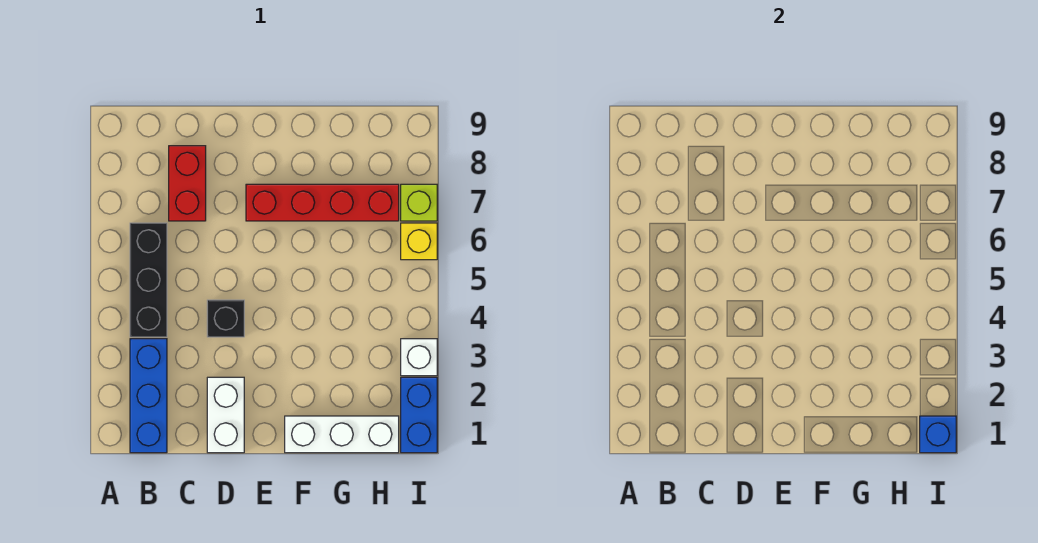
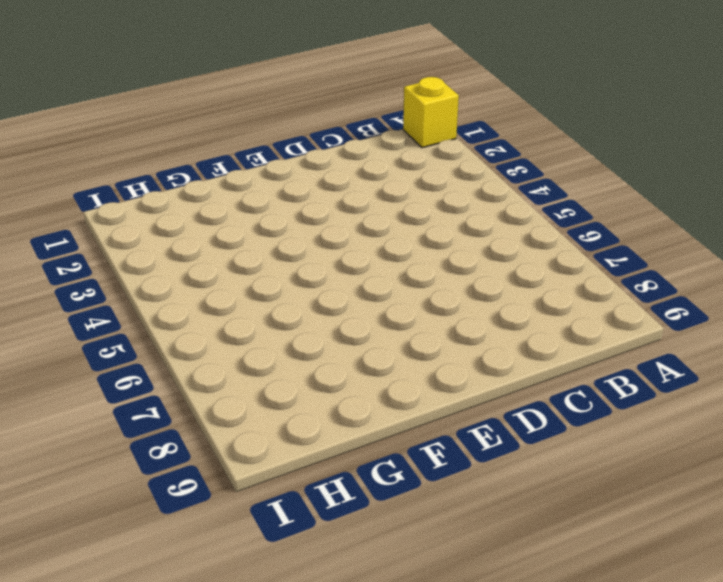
yellow brick A1 level 1 -> yellow brick I6 level 1
none -> blue brick B1:B3 level 1
none -> black brick B4:B6 level 1
none -> red brick C7:C8 level 1

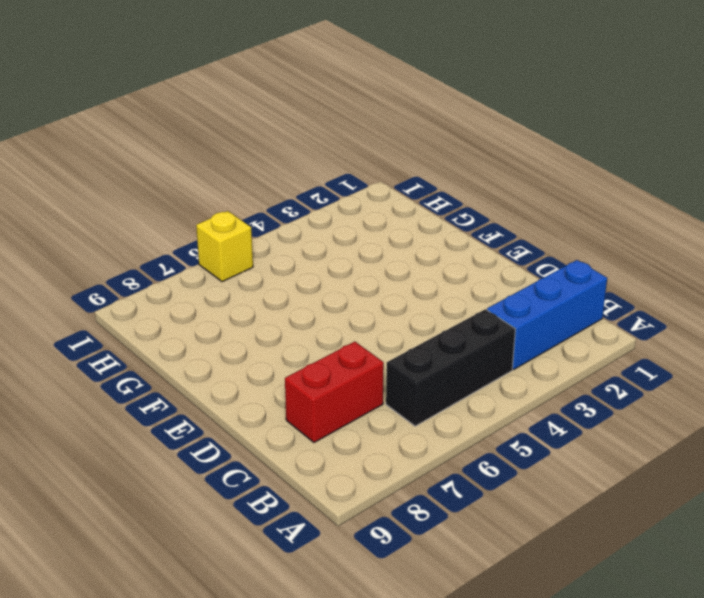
none -> white brick D1:D2 level 1
none -> black brick D4 level 1
none -> red brick E7:H7 level 1

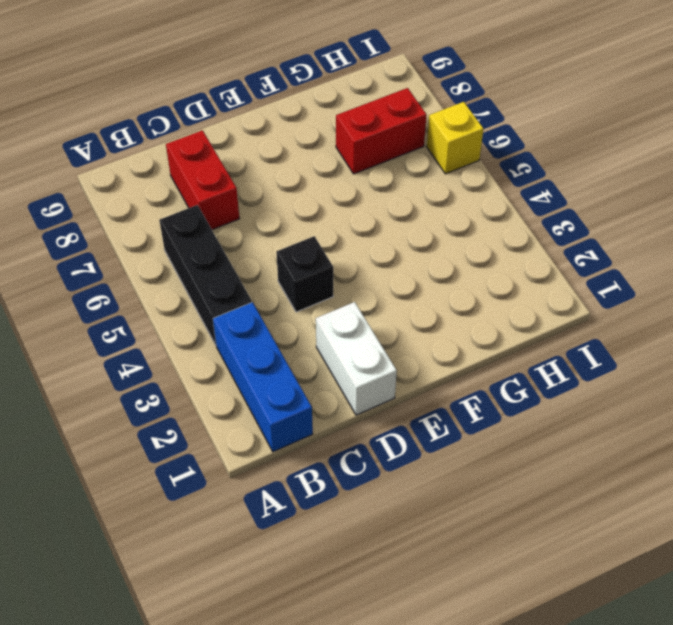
red brick G7:H7 level 1 -> red brick E7:H7 level 1
none -> white brick F1:H1 level 1
none -> blue brick I1:I2 level 1
none -> white brick I3 level 1

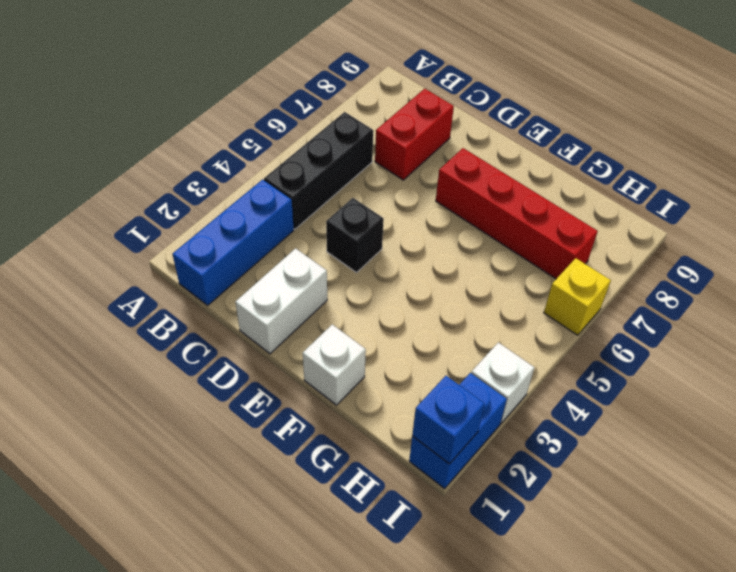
white brick F1 level 1 -> white brick F1:H1 level 1
none -> lime brick I7 level 1

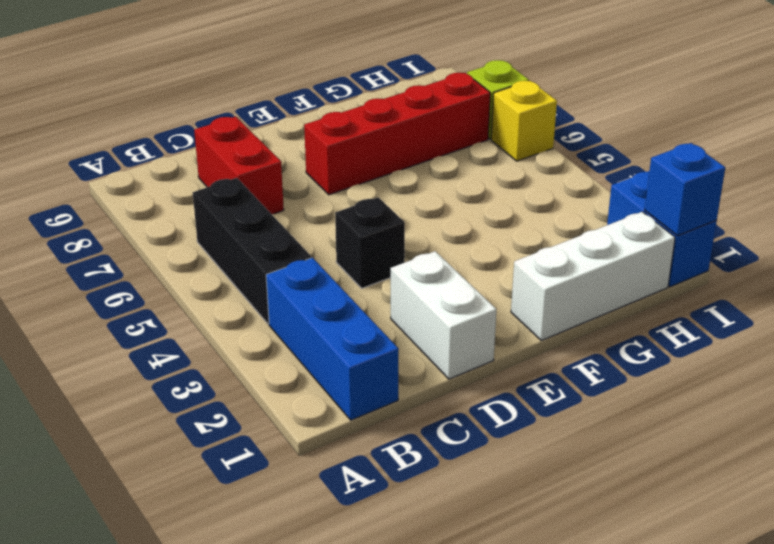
none -> white brick I3 level 1

